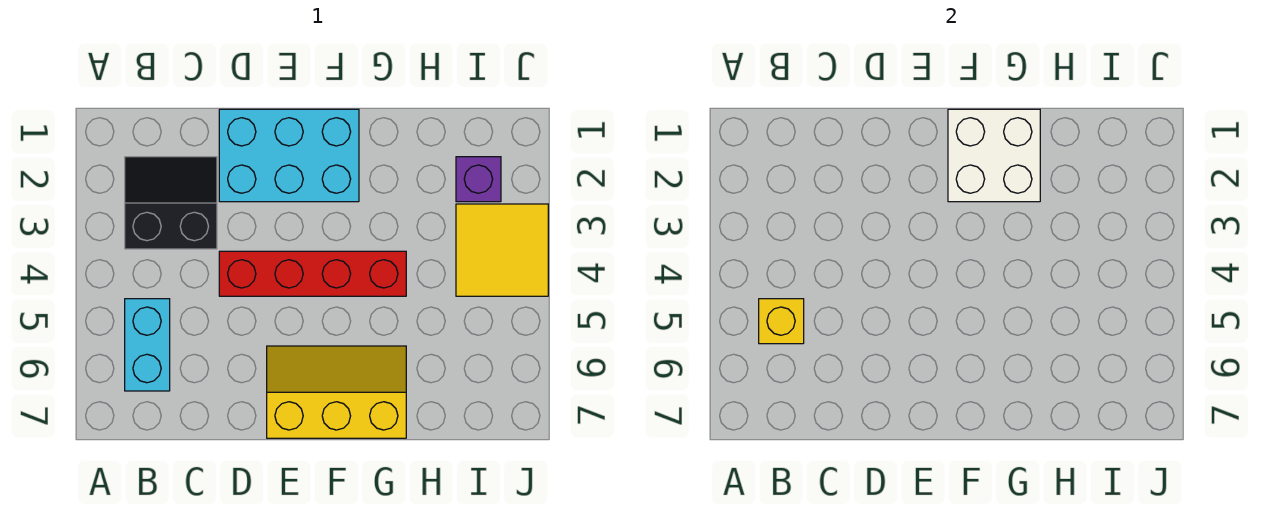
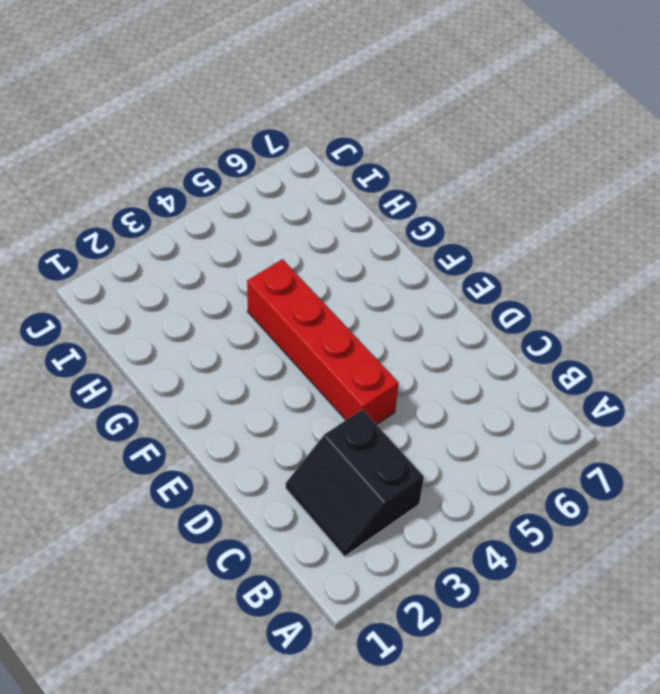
none -> cyan brick B5:B6 level 1
none -> cyan brick D1:F2 level 1

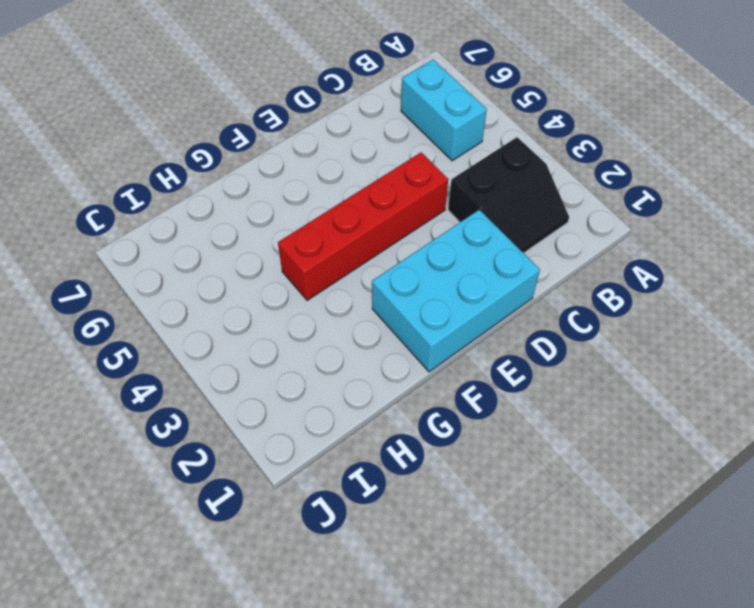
none -> yellow slope E6:G7 level 1 top 7
none -> purple brick I2 level 1

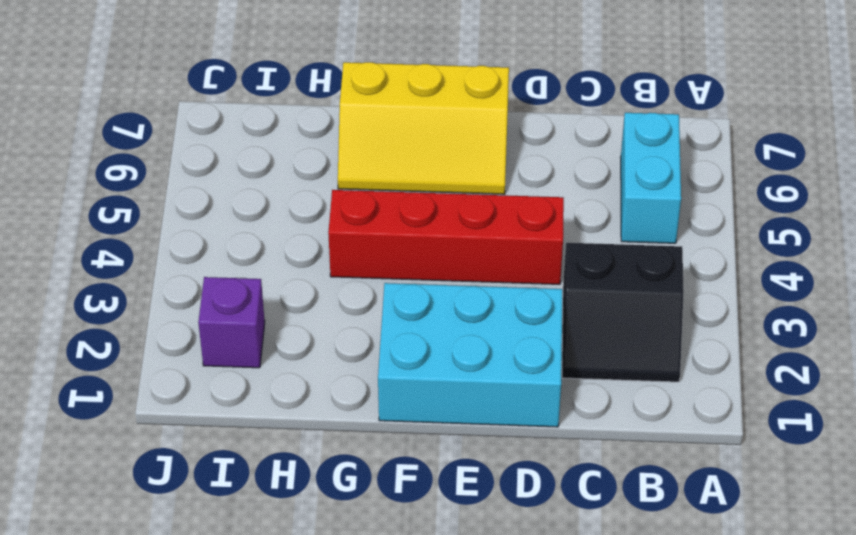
none -> yellow tile I3:J4 level 1
none -> yellow brick B5 level 2

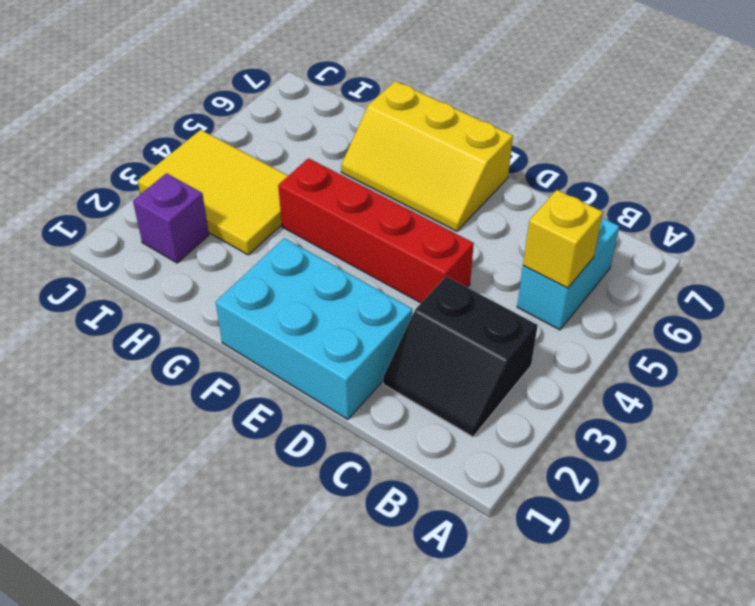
yellow tile H3:J4 level 1 -> yellow tile I3:J4 level 1
none -> white brick F1:G2 level 2

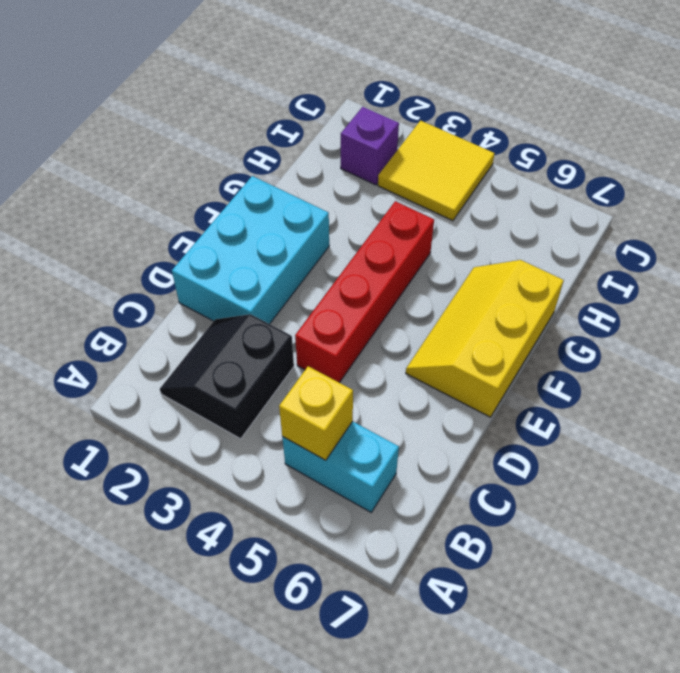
none -> white brick F1:G2 level 2

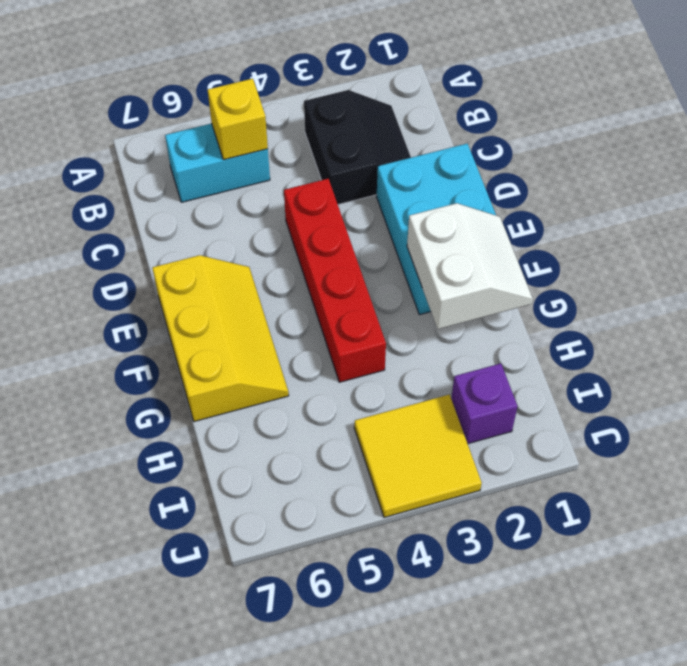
white slope F1:G2 level 2 top 2 -> white brick F1:G2 level 2

